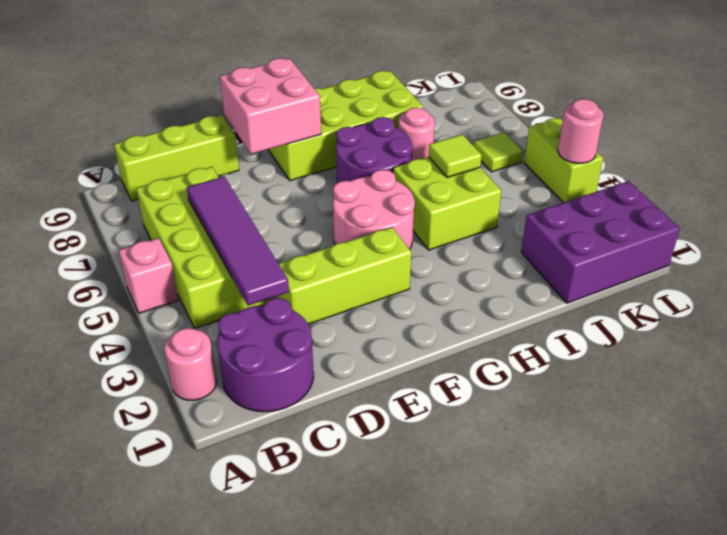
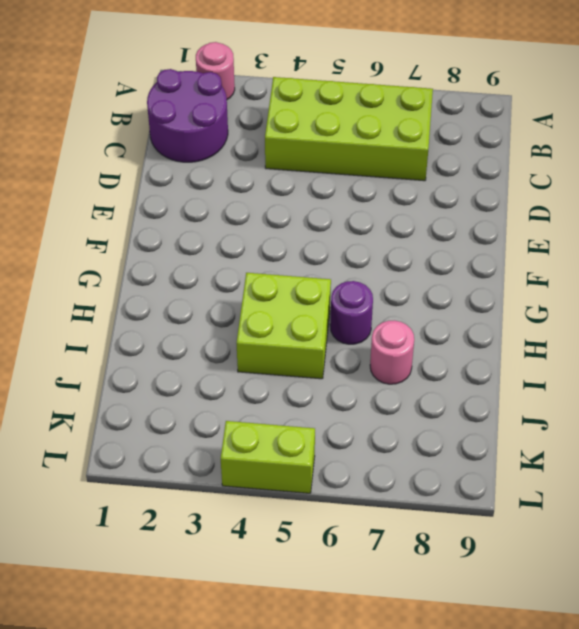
purple round brick H6 level 1 -> purple round brick G6:H7 level 1
none -> pink brick A5 level 1
none -> lime brick B9:D9 level 1
none -> lime brick D3:F3 level 1

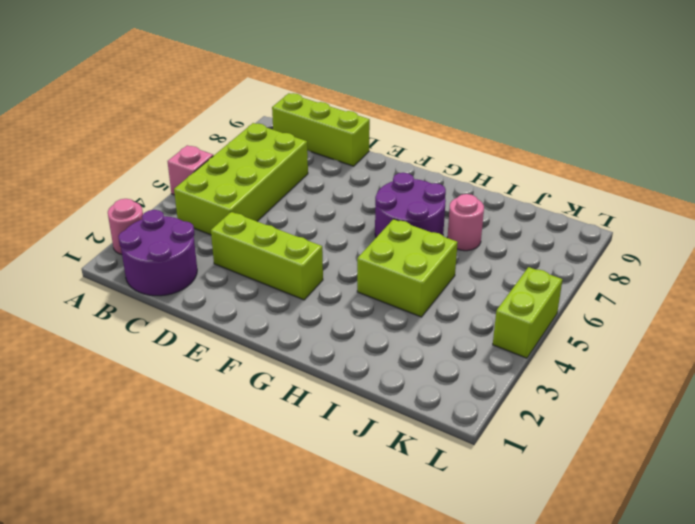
none -> pink round brick F4:G5 level 1
none -> lime brick F8:I9 level 1
none -> purple brick J1:L2 level 1

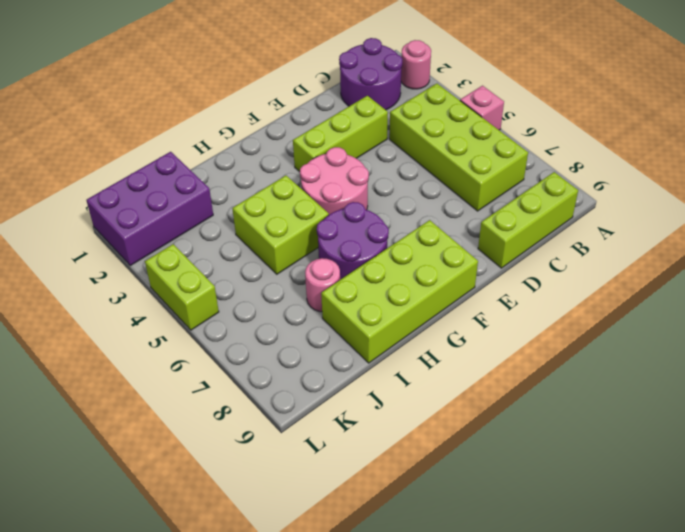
none -> lime tile K6 level 1
none -> purple tile C3:C6 level 2
none -> pink brick E8:F9 level 2

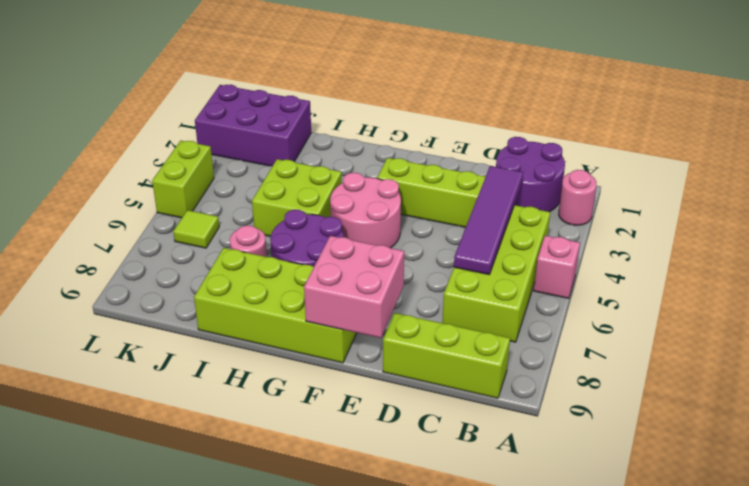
none -> lime tile I5 level 2
none -> pink round brick L4 level 2

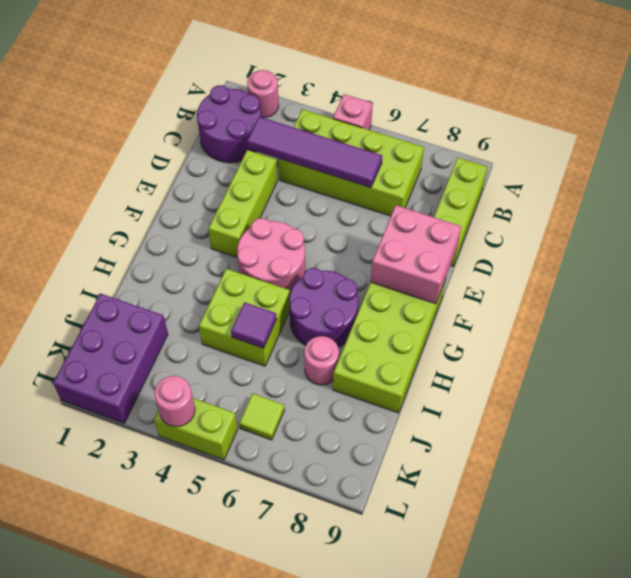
purple tile I5 level 2 -> lime tile I5 level 2

